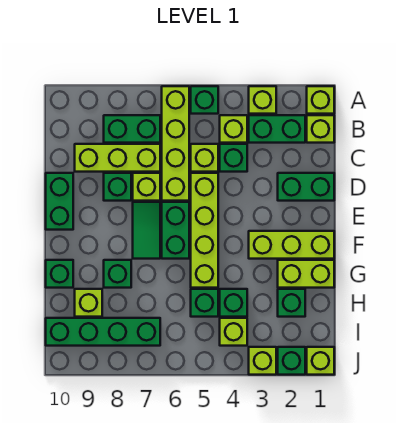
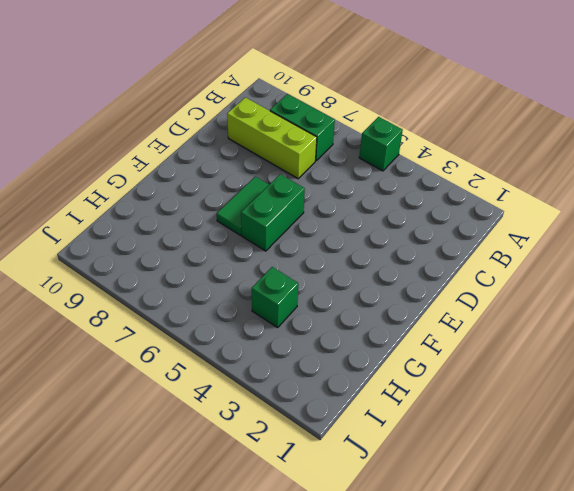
none -> lime brick A1 level 1
none -> lime brick A3 level 1
none -> lime brick A6:D6 level 1
none -> lime brick B1 level 1

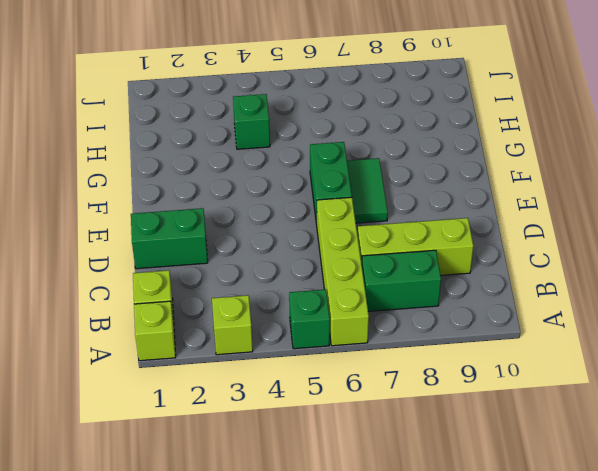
none -> green brick B2:B3 level 1
none -> lime brick B4 level 1
none -> green brick C4 level 1
none -> lime brick C5 level 1

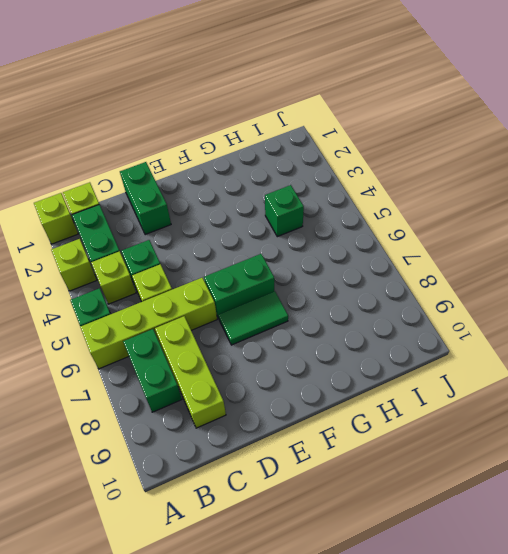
none -> lime brick D5:G5 level 1
none -> lime brick D7 level 1
none -> green brick D8 level 1
none -> green brick D10:E10 level 1

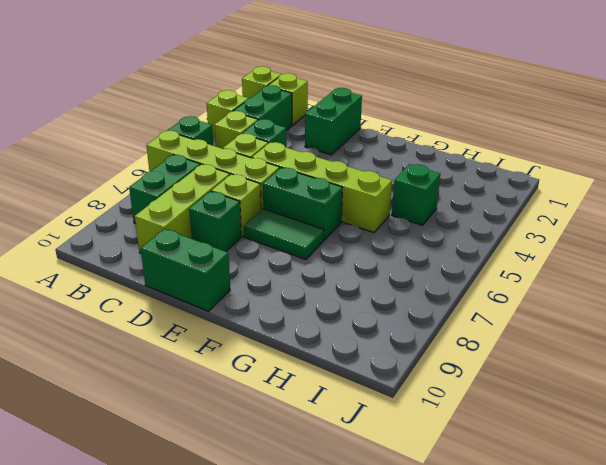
none -> lime brick F1:F3 level 1
none -> lime brick G1:G2 level 1
none -> green brick G8 level 1
none -> green brick G10 level 1

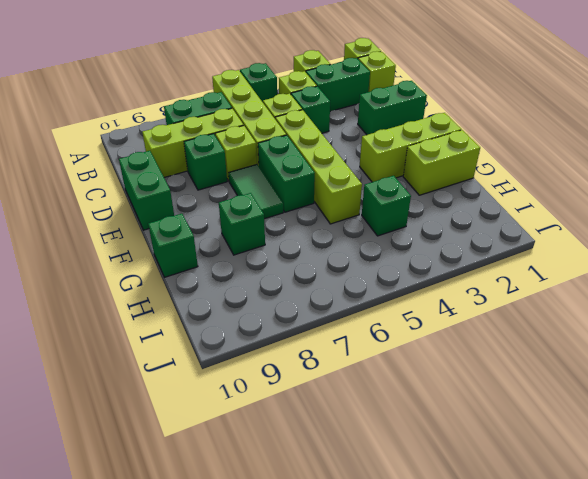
none -> green brick H2 level 1
none -> green brick H5 level 1
none -> lime brick H9 level 1
none -> lime brick I4 level 1

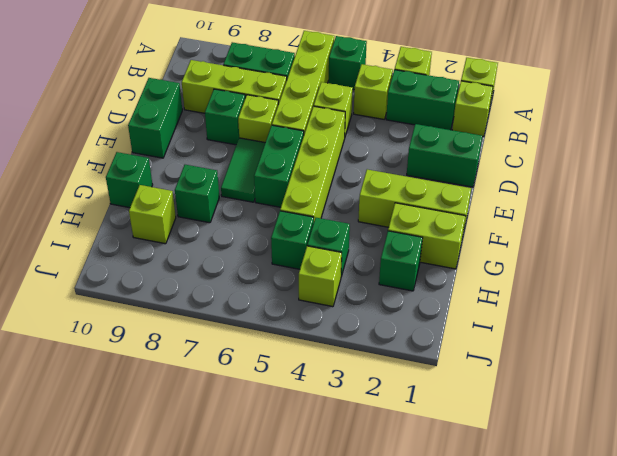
none -> green brick C4 level 1
none -> green brick I7:I10 level 1
none -> lime brick J1 level 1
none -> green brick J2 level 1

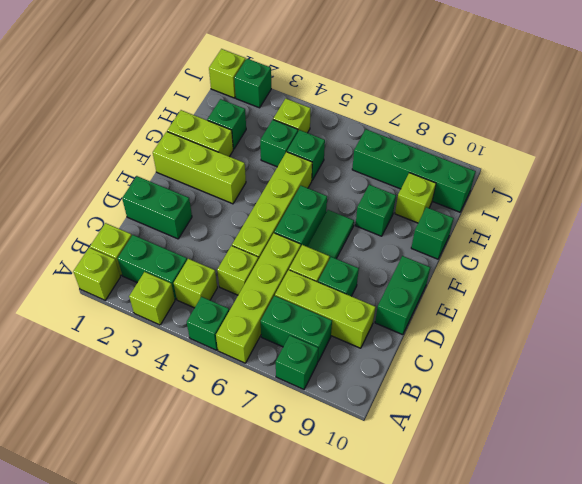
green brick A8 level 1 -> green brick C4 level 1
none -> lime brick J3 level 1

